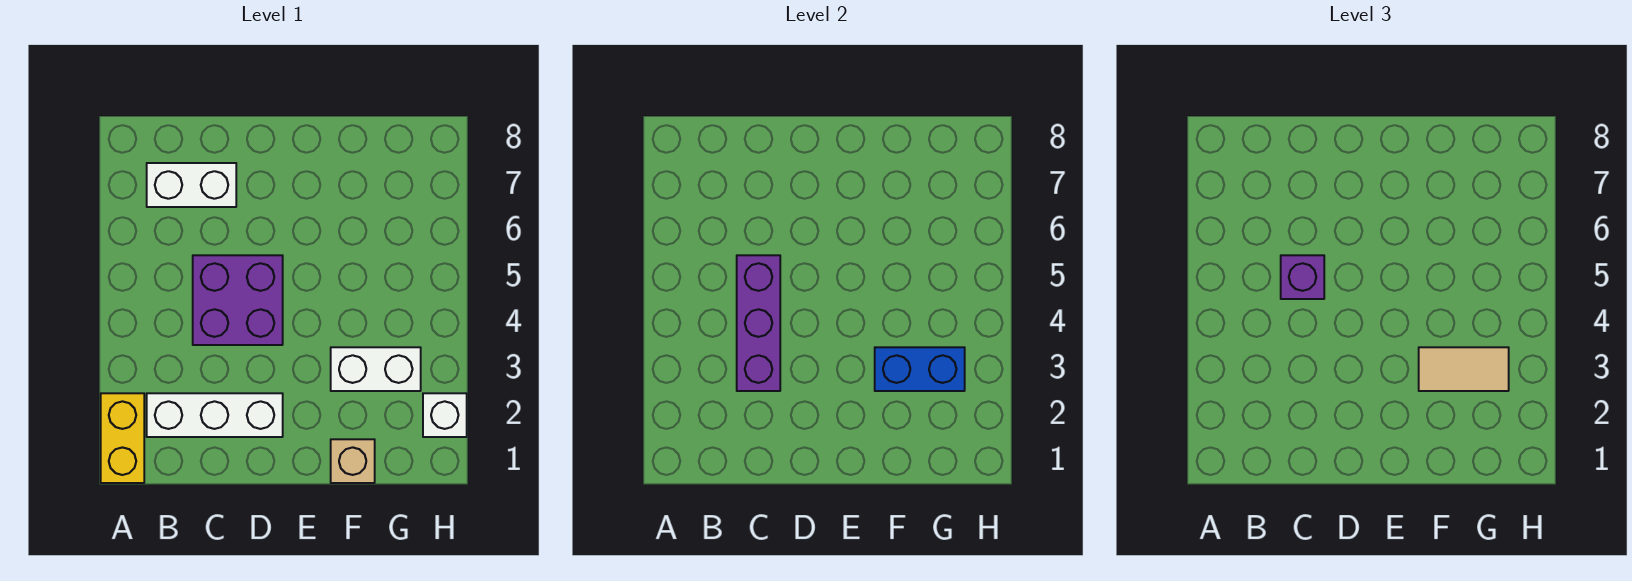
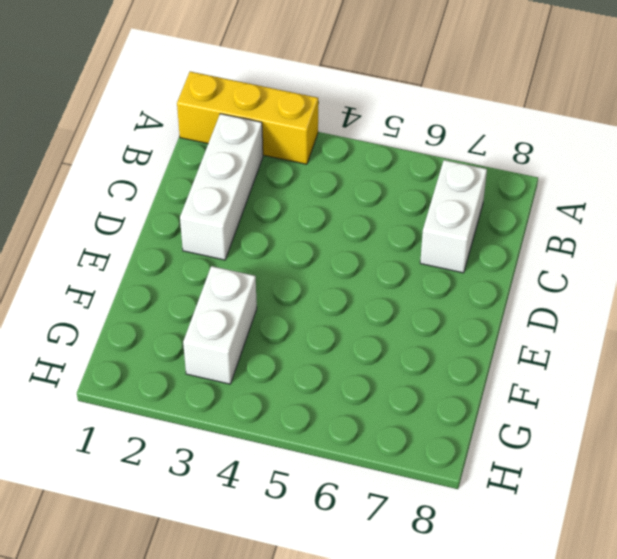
yellow brick A1:A3 level 1 -> yellow brick A1:A2 level 1
none -> purple brick C4:D5 level 1
none -> tan brick F1 level 1

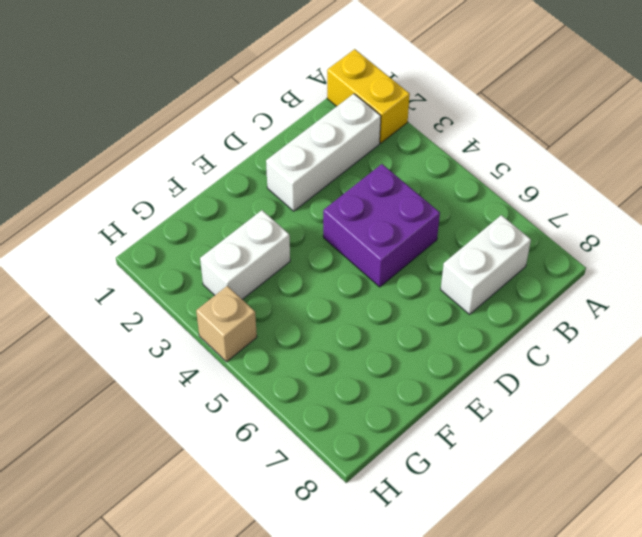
tan brick H4 level 1 -> tan brick F1 level 1
none -> white brick H2 level 1
none -> purple brick C3:C5 level 2

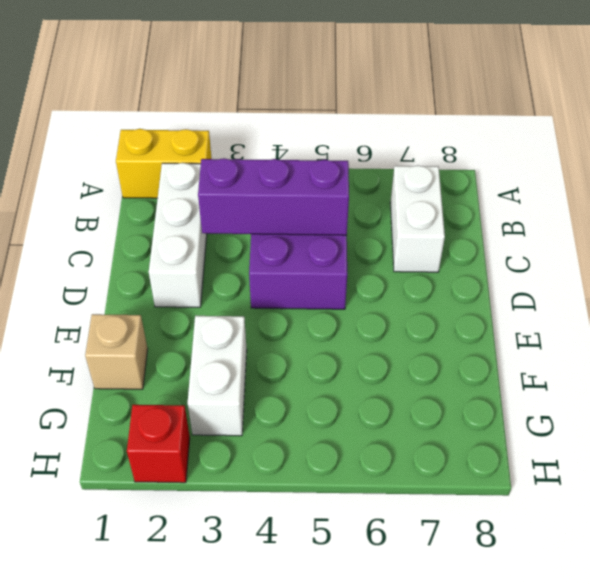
red brick H2 level 1 -> white brick H2 level 1
none -> blue brick F3:G3 level 2
none -> purple brick C5 level 3

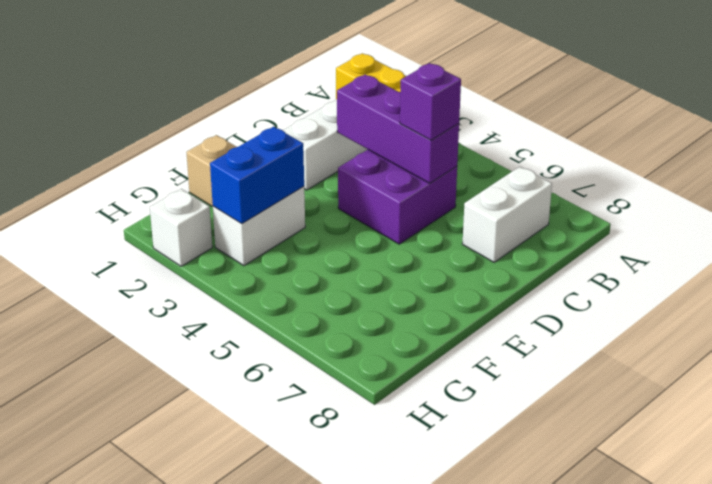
none -> tan tile F3:G3 level 3

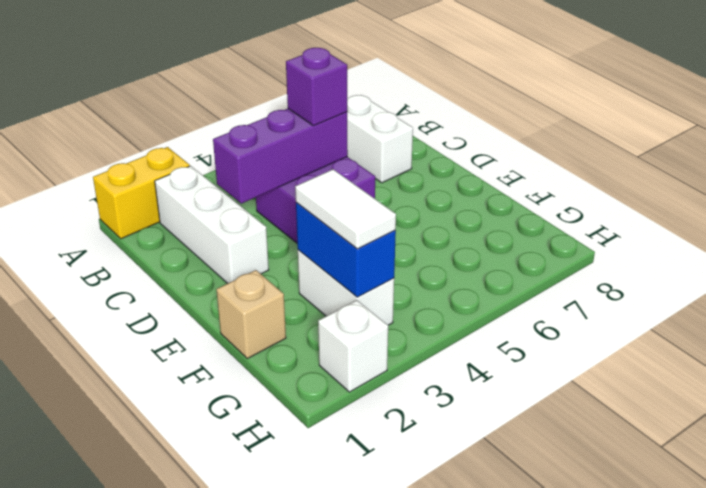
white tile F3:G3 level 3 -> tan tile F3:G3 level 3

